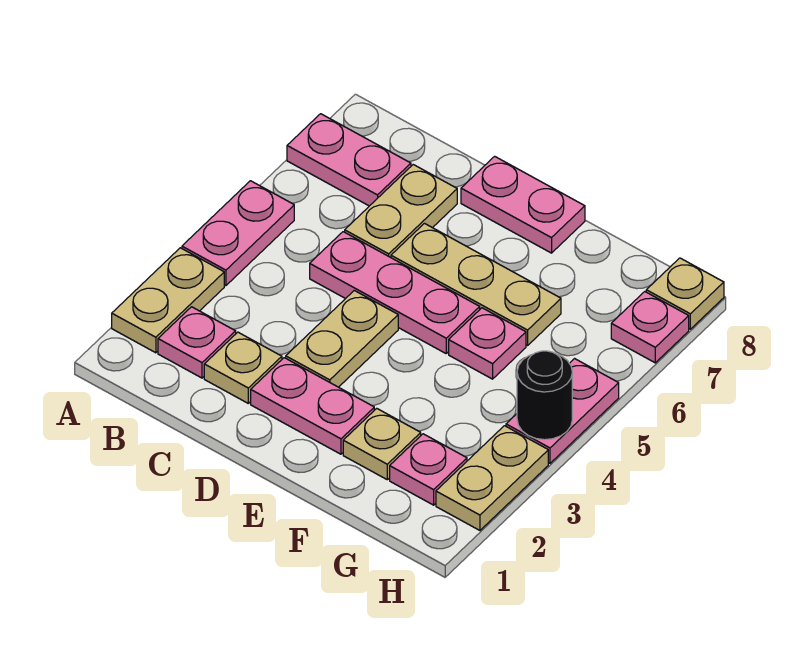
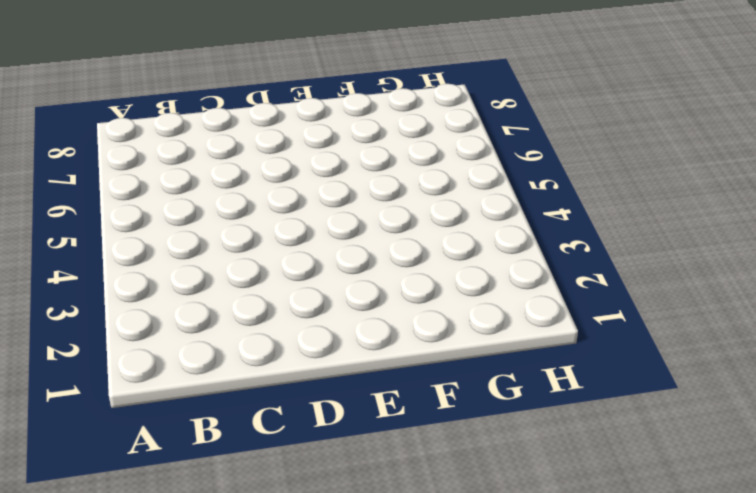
none -> tan plate A2:A3 level 1
none -> pink plate A4:A5 level 1
none -> pink plate A7:B7 level 1

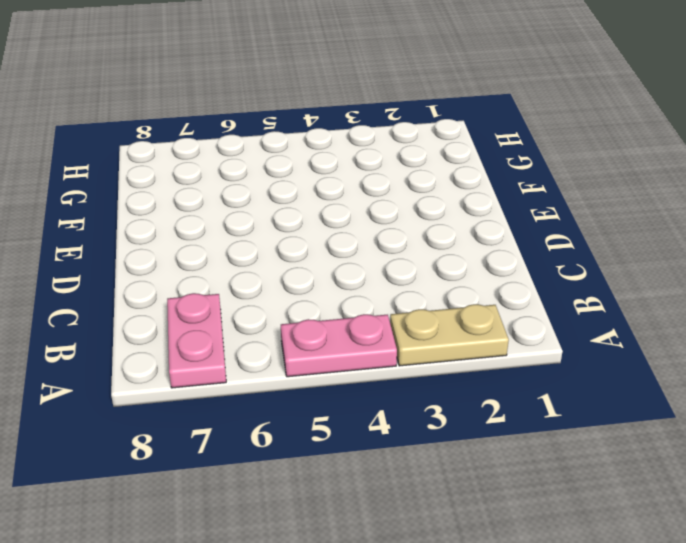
none -> pink plate B2 level 1
none -> tan plate C2 level 1
none -> pink plate C5:E5 level 1

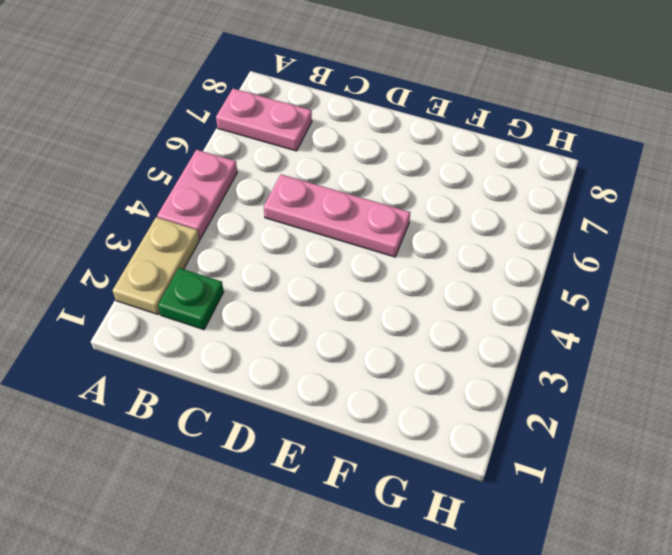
green plate B2 level 1 -> pink plate B2 level 1
none -> tan plate C2 level 1
none -> tan plate C6:C7 level 1
none -> pink plate D2:E2 level 1

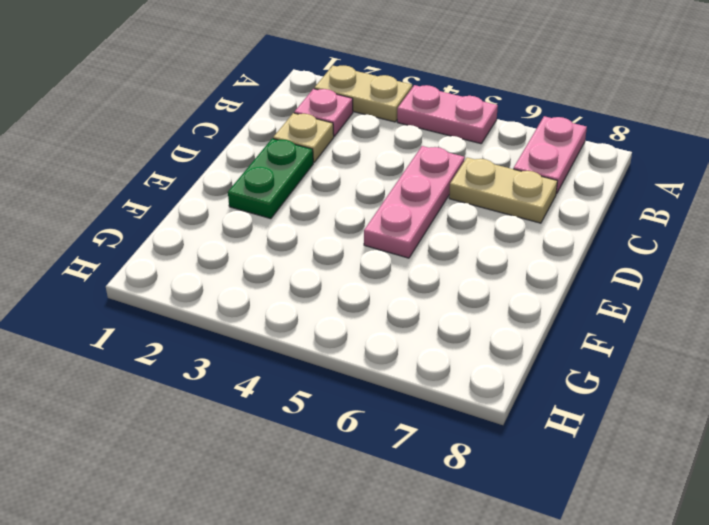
green plate D2:E2 level 1 -> pink plate D2:E2 level 1
none -> tan plate D3:D4 level 1
none -> tan plate D6:F6 level 1
none -> pink plate D8:E8 level 1

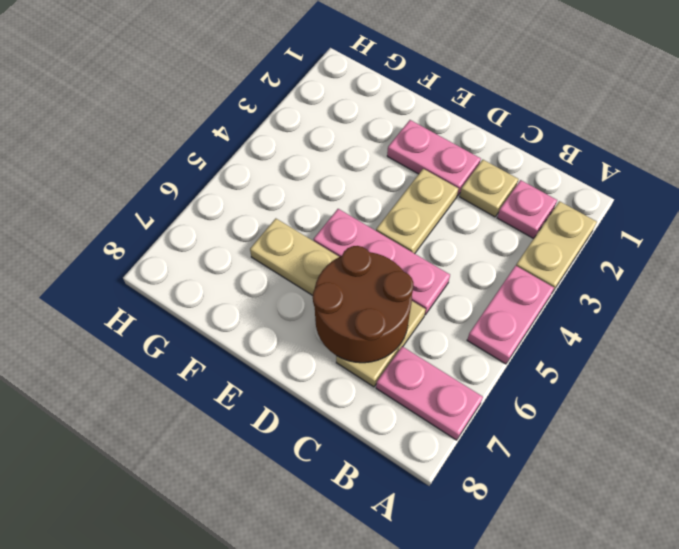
brown round brick C6:D7 level 2 -> none
none -> pink plate D8:E8 level 1
none -> tan plate F2 level 1
none -> pink plate F5 level 1

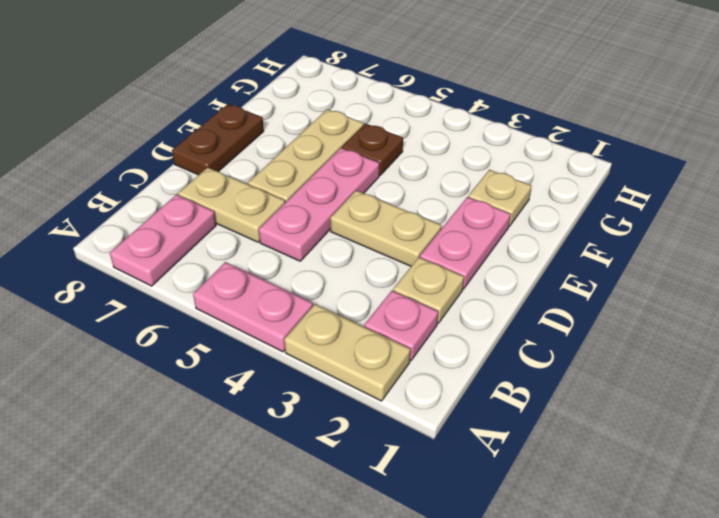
brown plate D8:E8 level 1 -> pink plate D8:E8 level 1
brown plate F5 level 1 -> pink plate F5 level 1
none -> pink plate G2 level 1
none -> tan plate H2:H3 level 1
none -> pink plate H4:H5 level 1

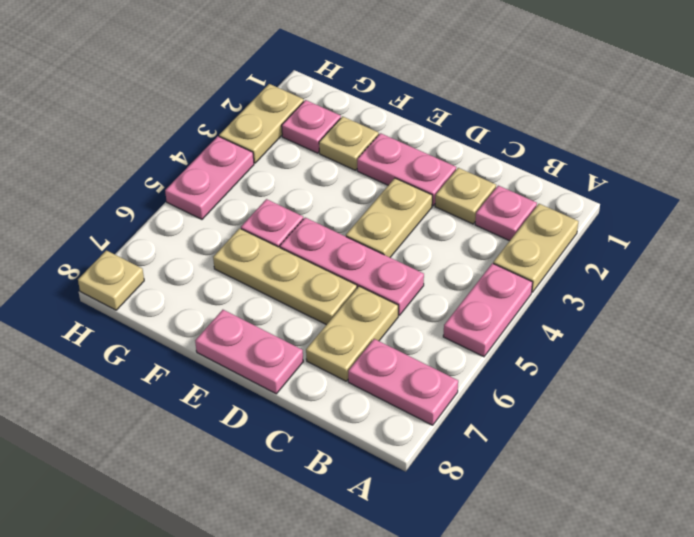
none -> pink plate H7 level 1
none -> black round brick H4 level 2

